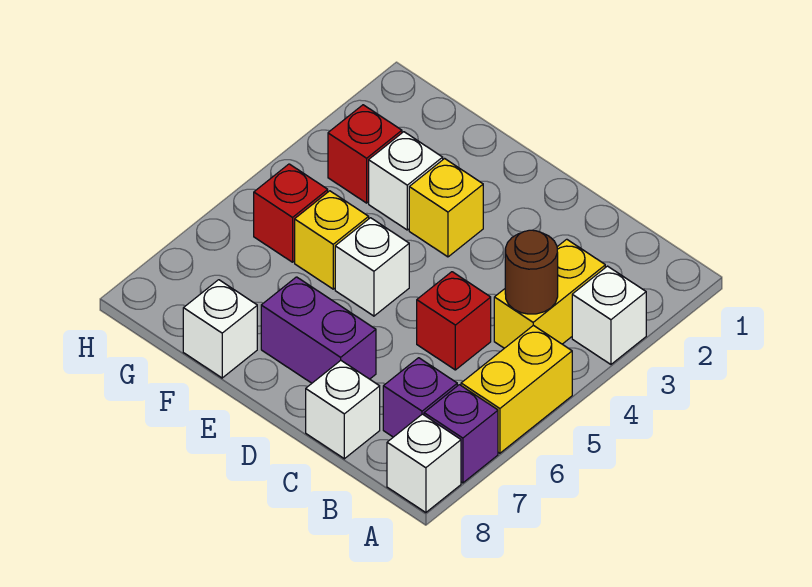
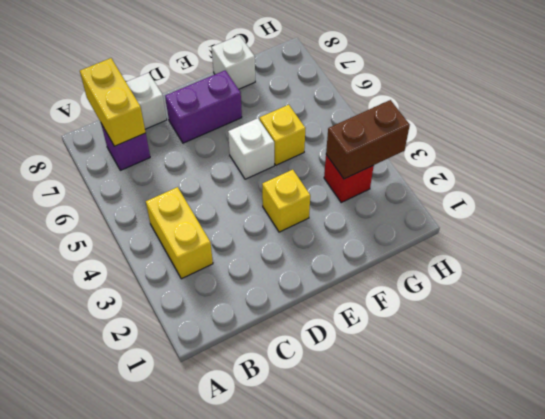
yellow brick B7:B8 level 2 -> yellow brick A5:A6 level 1
brown brick G3:H3 level 2 -> none
none -> white brick A3 level 1
none -> purple brick A7 level 1
none -> white brick A8 level 1

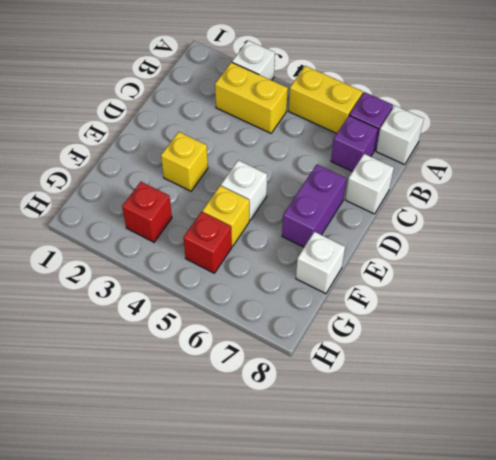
none -> red brick C5 level 1
none -> white brick F3 level 1
none -> brown round brick B4 level 2

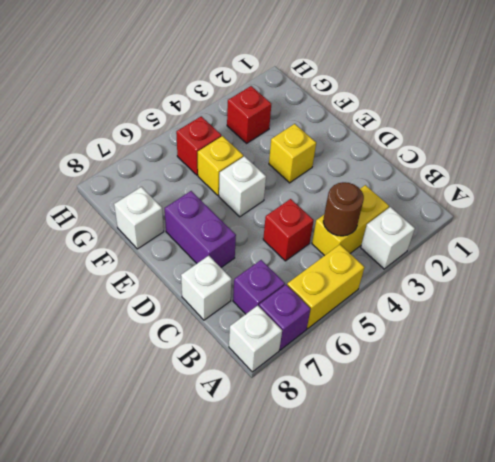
none -> white brick F3 level 1

